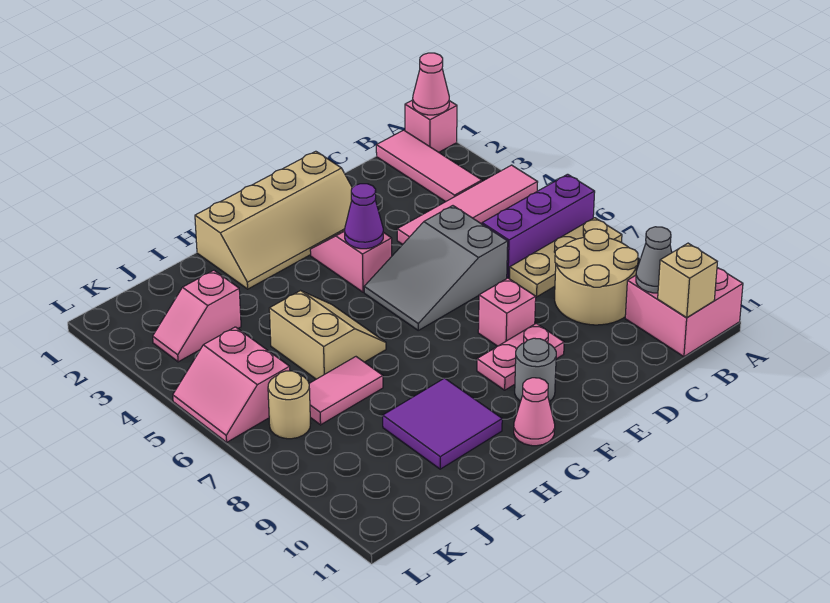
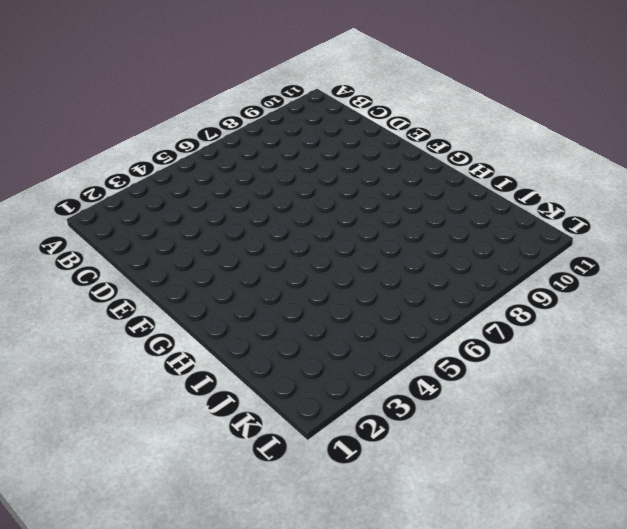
none -> pink brick A1 level 1
none -> pink tile A4:D4 level 1
none -> purple brick A6:C6 level 1

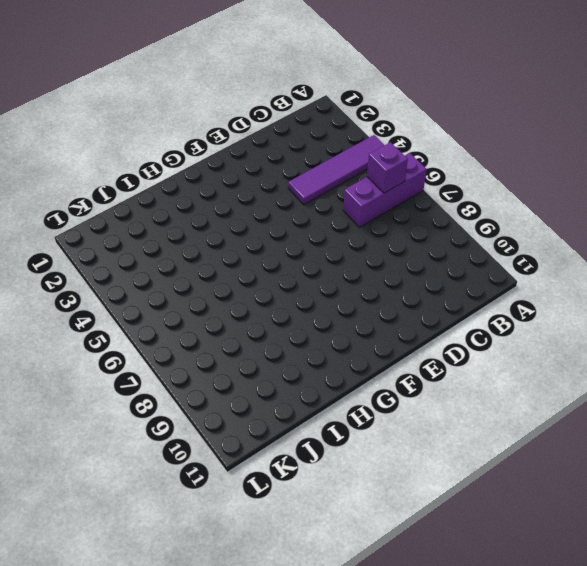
purple tile A4:D4 level 1 -> pink tile A4:D4 level 1
purple brick B6 level 2 -> none
none -> pink brick A1 level 1
none -> tan plate A7:C7 level 1
none -> pink brick A10:B11 level 1

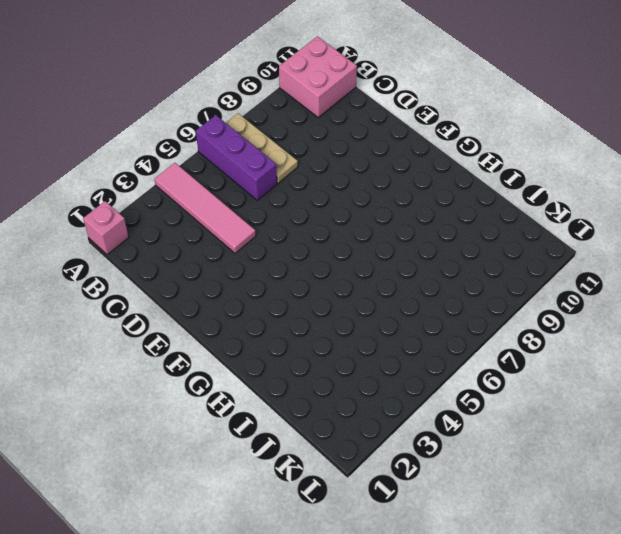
none -> pink tile B1:B3 level 1
none -> tan round brick B8:C9 level 1
none -> grey slope D5:F6 level 1 top D

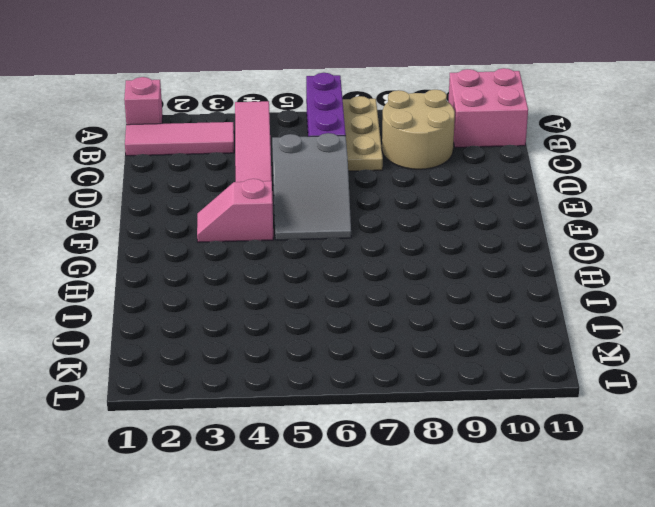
none -> tan slope E1:H2 level 1 top 1
none -> pink brick E8 level 1
none -> pink plate E9:F9 level 1

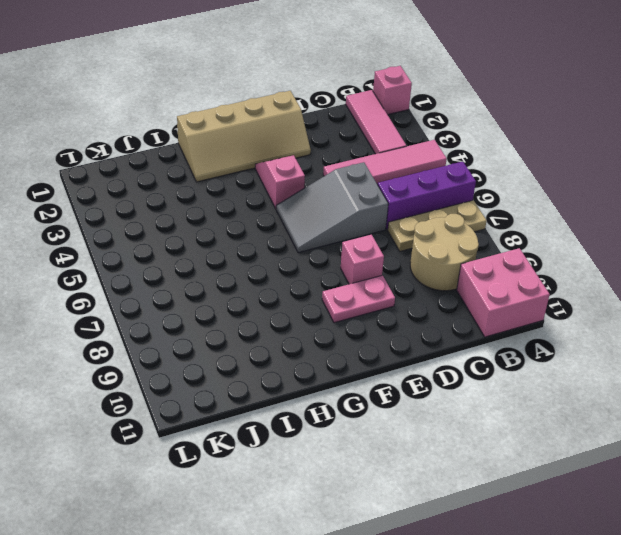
none -> grey round brick F10 level 1
none -> pink cone G11 level 1
none -> tan slope H5:I6 level 1 top I

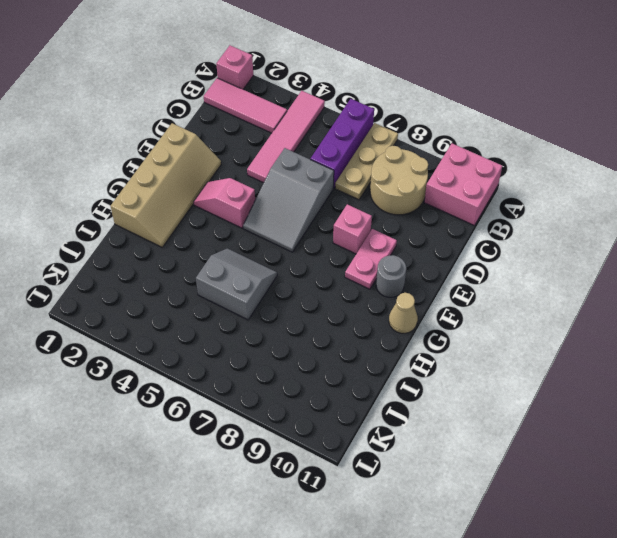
tan cone G11 level 1 -> pink cone G11 level 1
grey slope H5:I6 level 1 top I -> tan slope H5:I6 level 1 top I
none -> purple tile H9:I10 level 1
none -> pink tile I7:J7 level 1
none -> pink slope J3:K3 level 1 top J

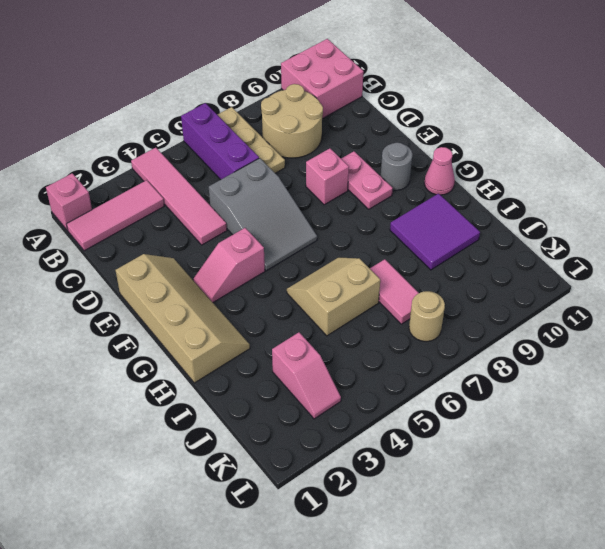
none -> pink slope K5:L6 level 1 top K
none -> pink cone A1 level 2
none -> grey cone B10 level 2

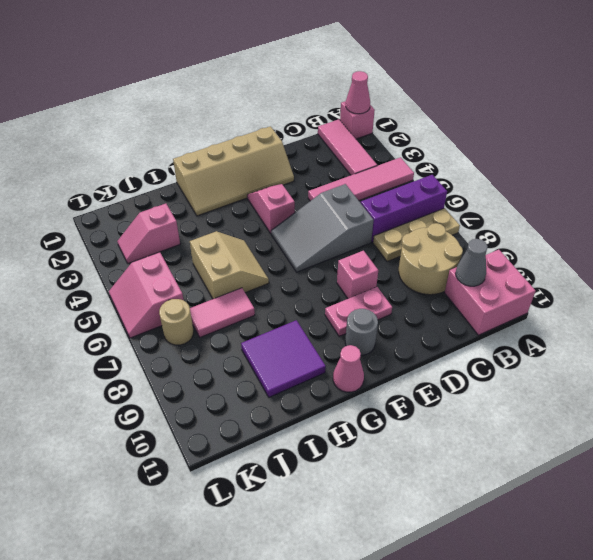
none -> tan brick B11 level 2
none -> purple cone F4 level 2

